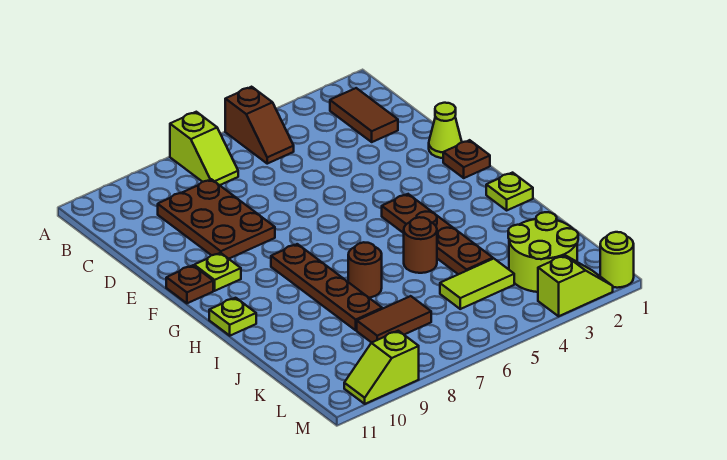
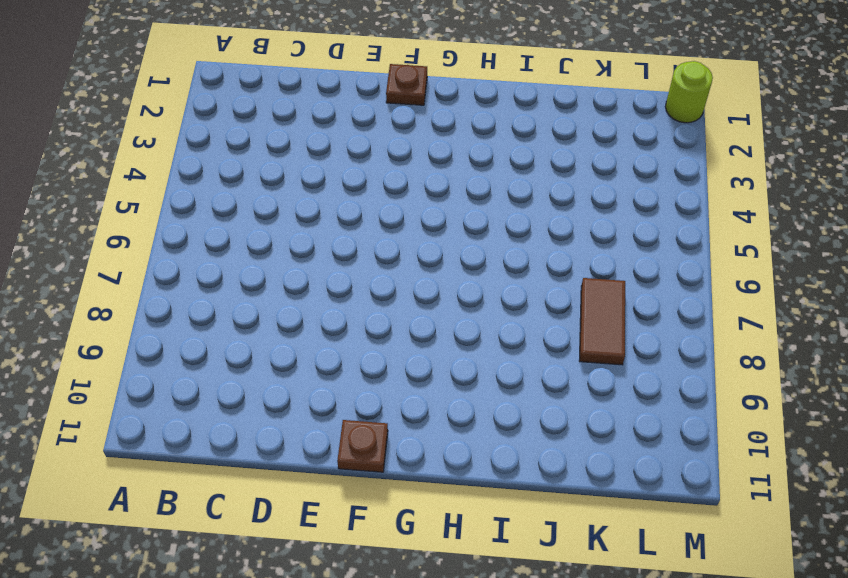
none -> brown slope A5:B5 level 1 top A
none -> lime slope A7:B7 level 1 top A
none -> brown tile B2:C2 level 1

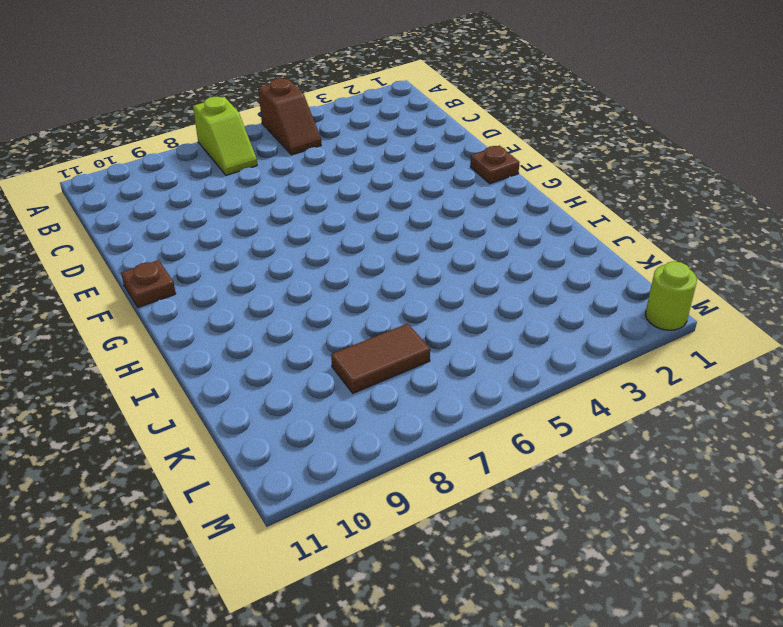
none -> brown tile B2:C2 level 1
none -> brown plate C8:E9 level 1
none -> lime cone E1 level 1

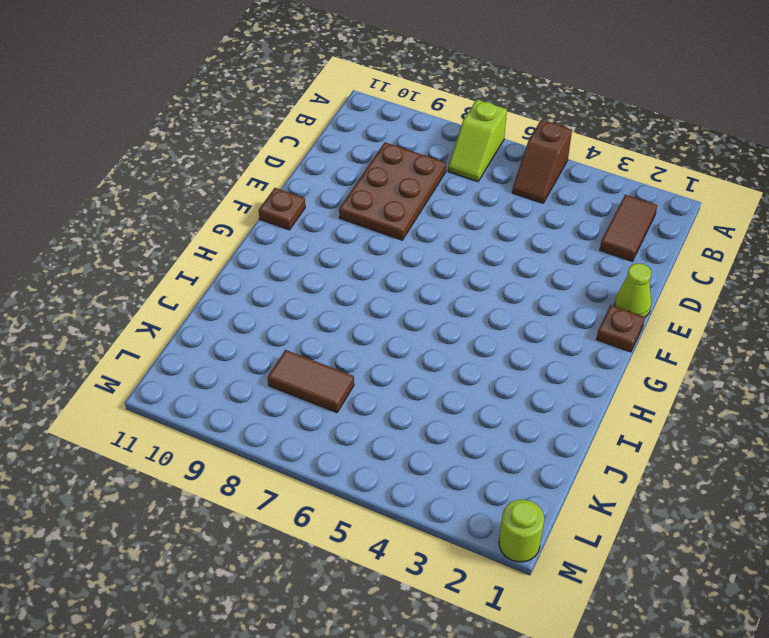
none -> lime plate F10 level 1
none -> brown plate G4:J4 level 1
none -> brown plate G8:J8 level 1

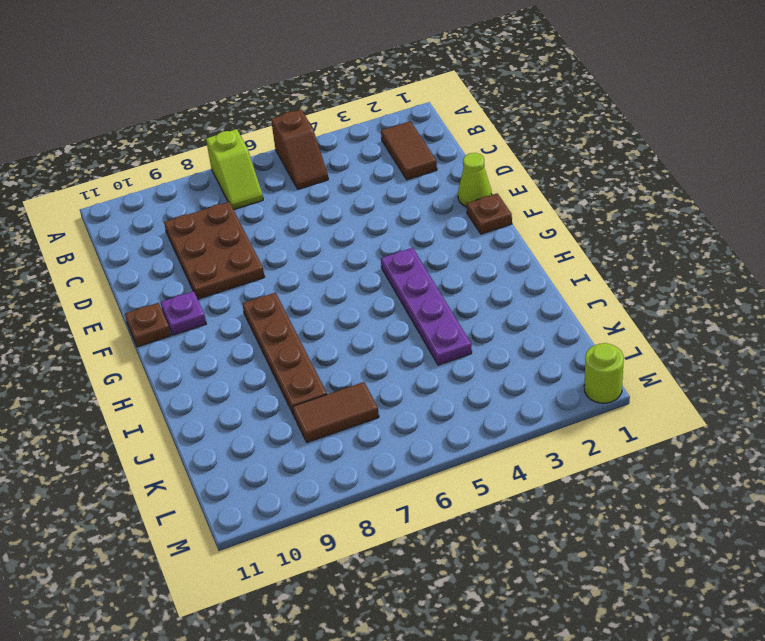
purple plate F10 level 1 -> lime plate F10 level 1
purple plate G4:J4 level 1 -> brown plate G4:J4 level 1
none -> lime plate H1 level 1
none -> lime plate H11 level 1
none -> brown round brick I5 level 1

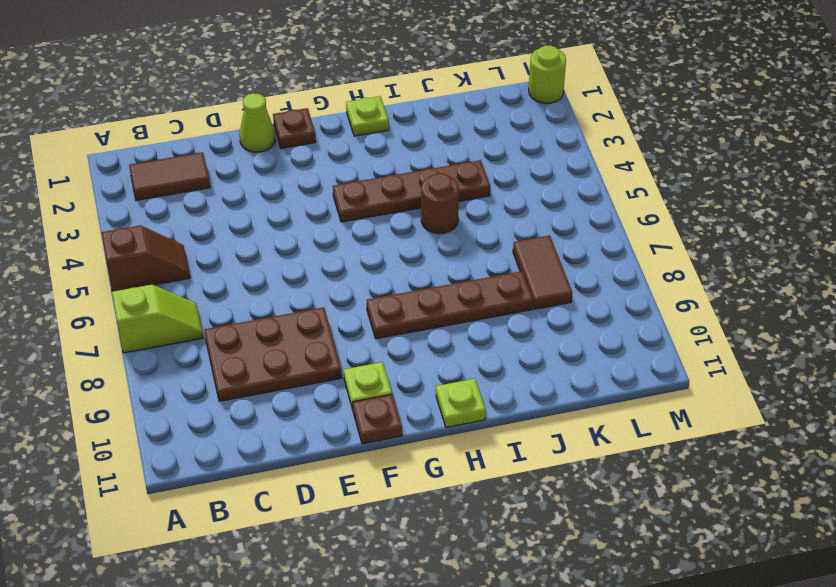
none -> brown round brick I7 level 1
none -> lime round brick K2:L3 level 1
none -> lime tile K4:K5 level 1

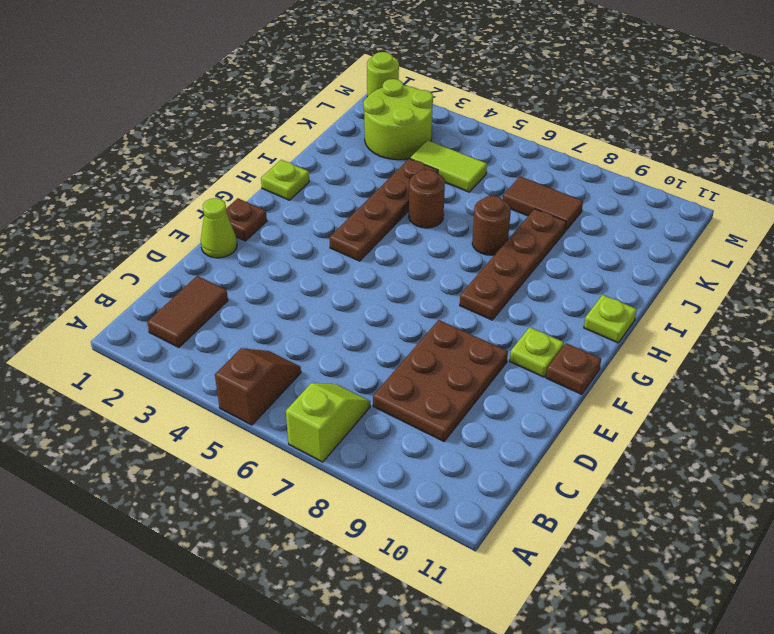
none -> lime slope M2:M3 level 1 top 3
none -> lime slope M9:M10 level 1 top 9

